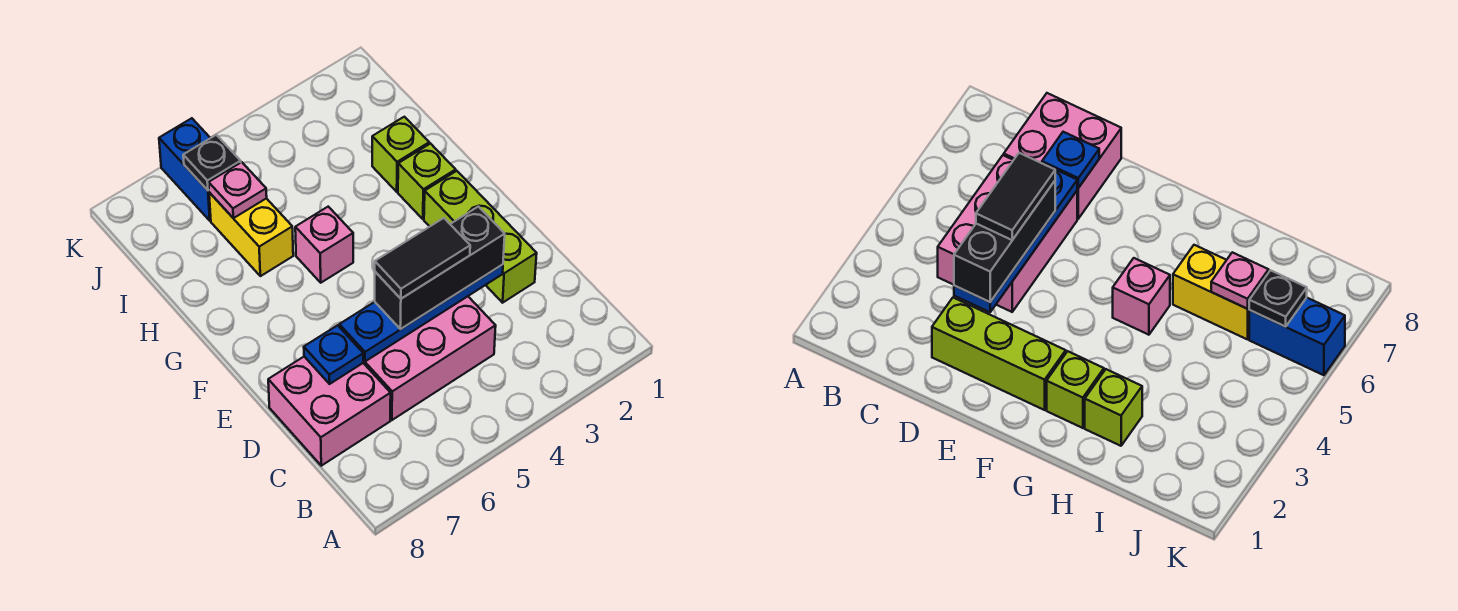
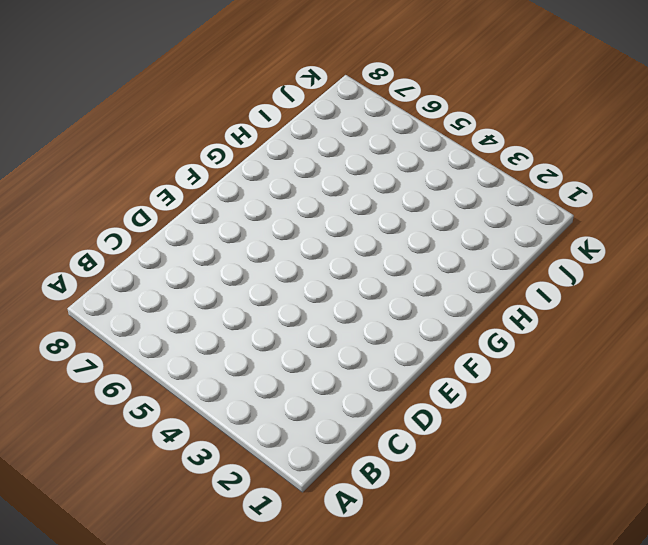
none -> pink brick C4:D6 level 1
none -> pink brick C7:D8 level 1
none -> lime brick D2:F2 level 1

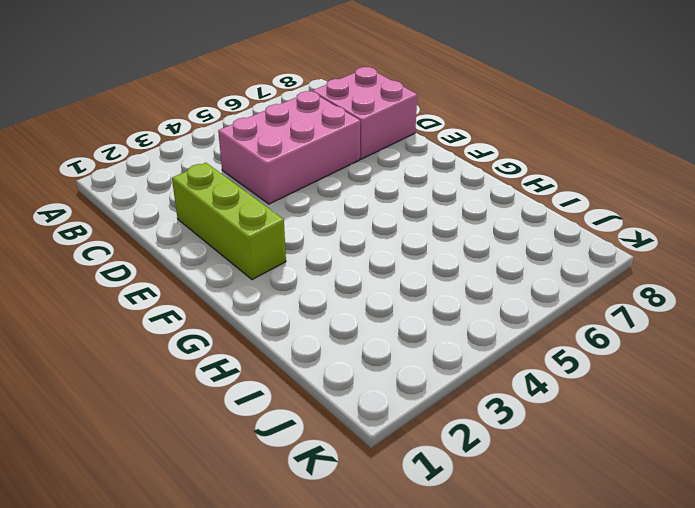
none -> lime brick G2 level 1
none -> pink brick G5 level 1
none -> lime brick H2 level 1

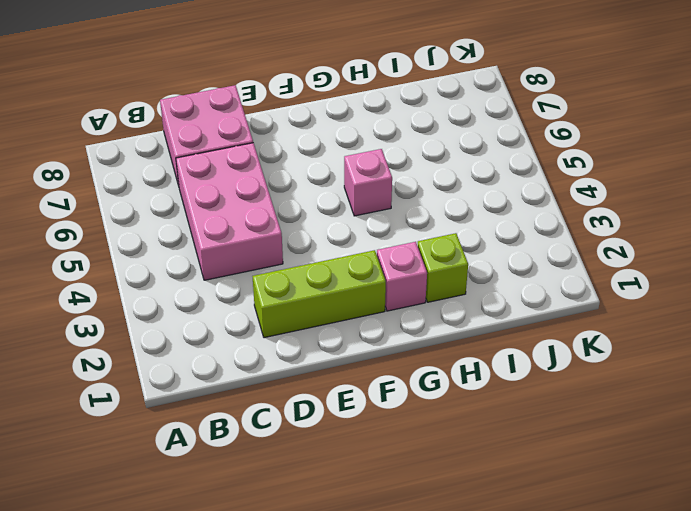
pink brick G2 level 1 -> lime brick G2 level 1
none -> yellow brick H6:I6 level 1
none -> blue brick J6:K6 level 1
none -> blue plate D3:D6 level 2

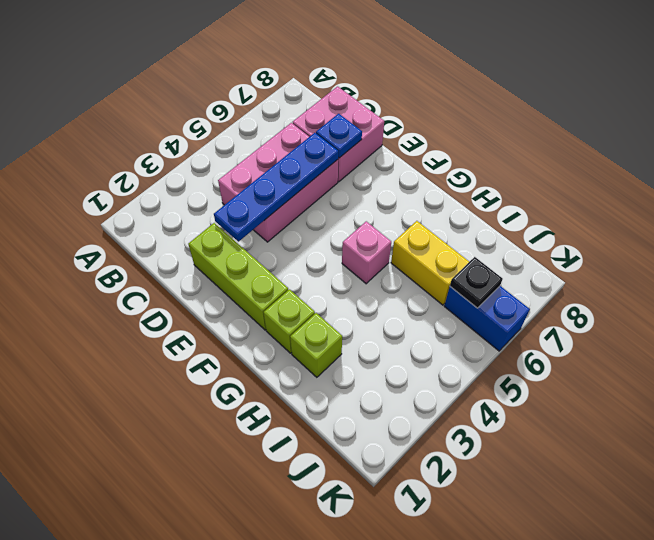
none -> pink plate I6 level 2
none -> black brick D3:D5 level 3
none -> black tile D4:D5 level 4

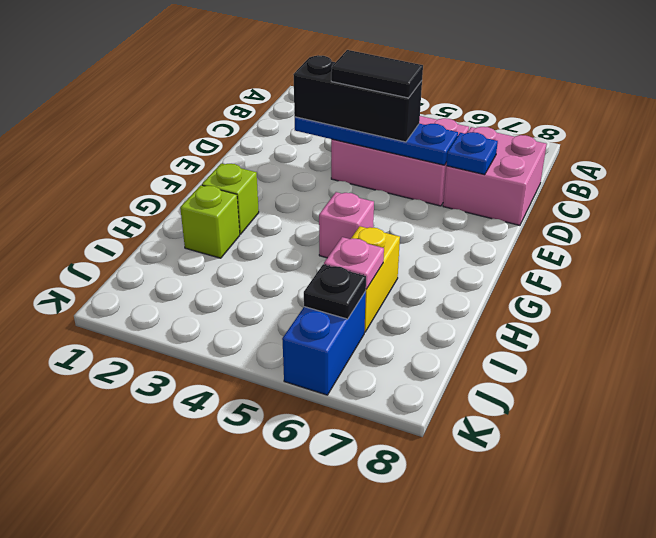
none -> lime brick D2:F2 level 1

